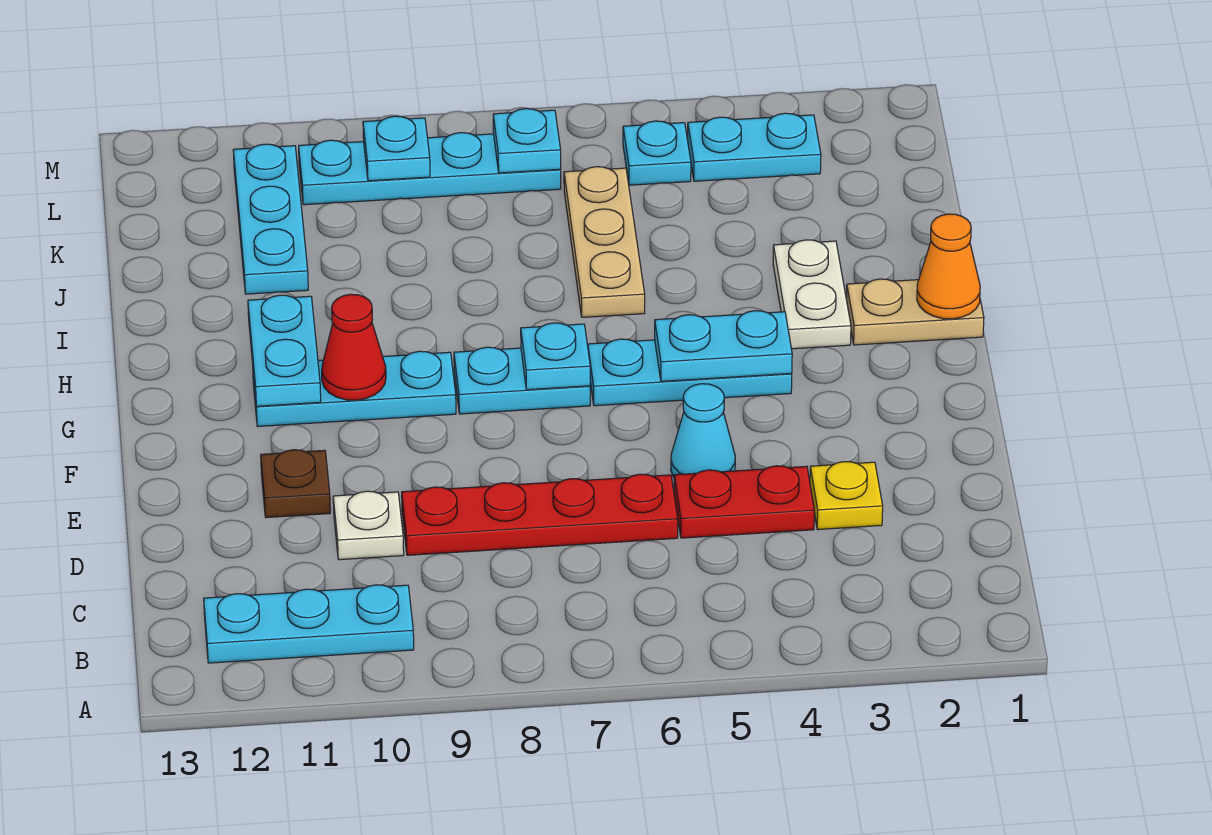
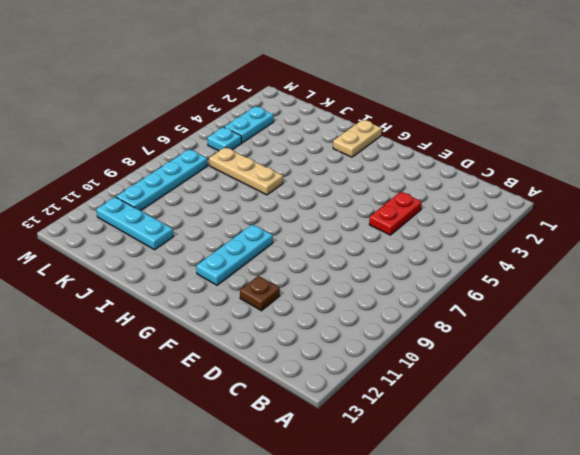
none -> cyan plate B10:B12 level 1
none -> yellow plate D3 level 1
none -> red plate D6:D9 level 1

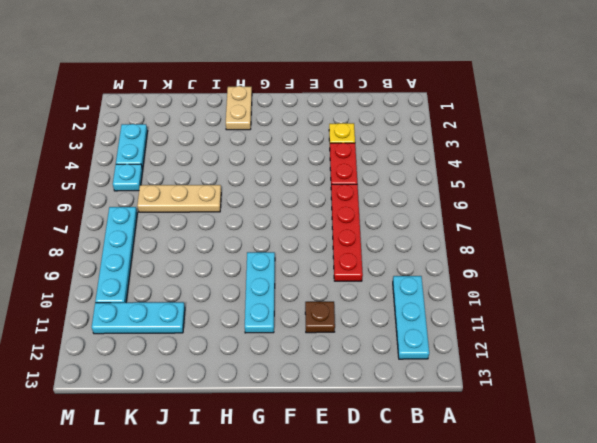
none -> white plate D10 level 1
none -> cyan cone E5 level 1
none -> cyan plate G4:G6 level 1

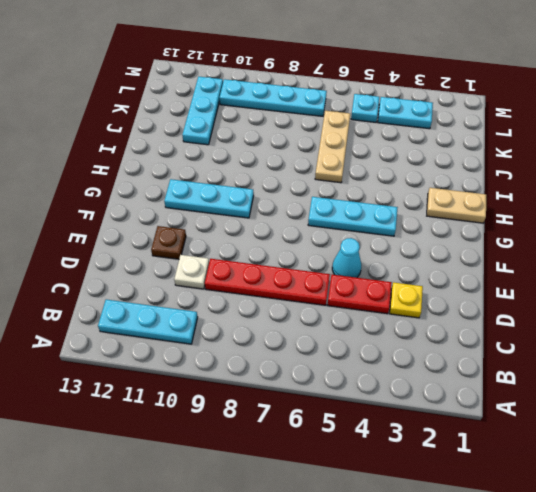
none -> cyan plate G7:G8 level 1
none -> white plate H3:I3 level 1
none -> cyan plate G4:G5 level 2

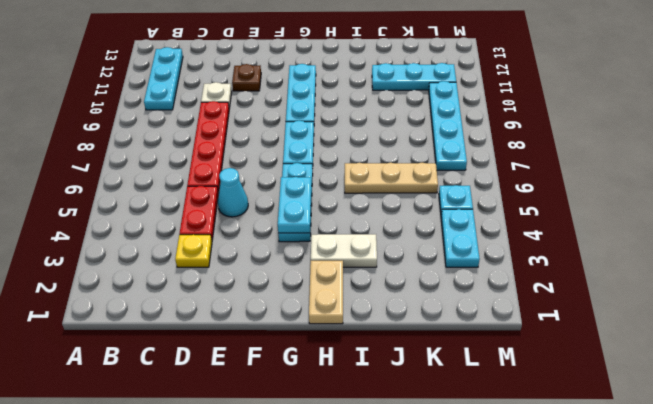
none -> cyan plate G7 level 2
none -> red cone G10 level 2
none -> cyan plate G11:H11 level 2

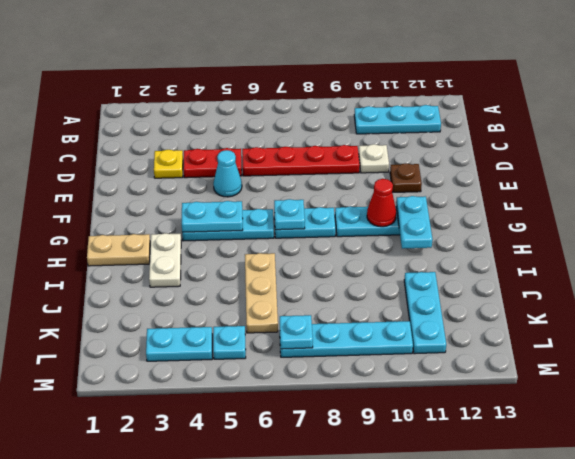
none -> orange cone H1 level 2
none -> cyan plate L9 level 2

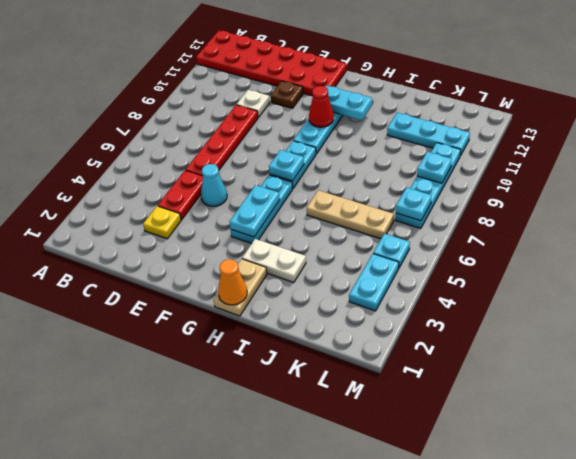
red plate A12:F13 level 1 -> cyan plate B10:B12 level 1

